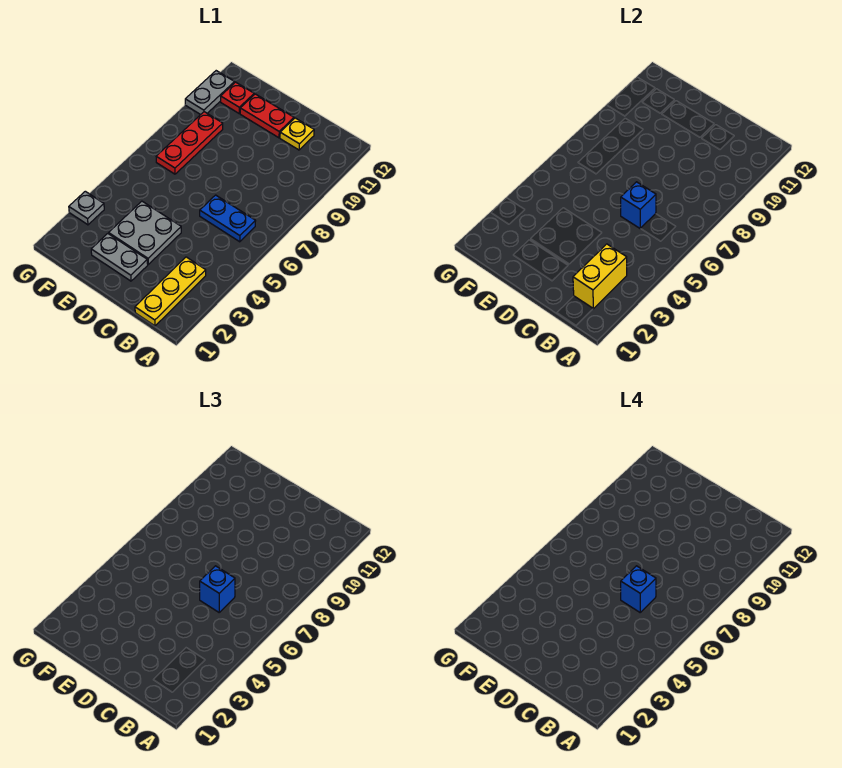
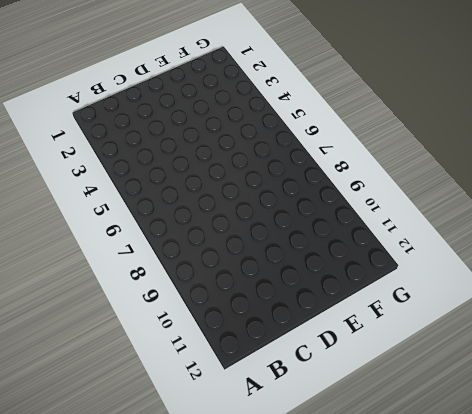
none -> yellow plate B1:B3 level 1
none -> blue plate B6:C6 level 1
none -> yellow plate C11 level 1

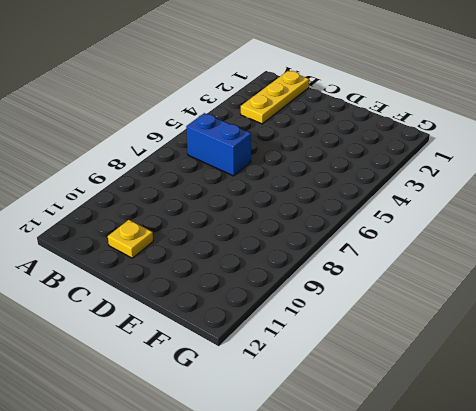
blue brick B6:C6 level 1 -> blue plate B6:C6 level 1
none -> grey plate D2:E2 level 1
none -> grey plate D3:E4 level 1
none -> red plate D11:E11 level 1

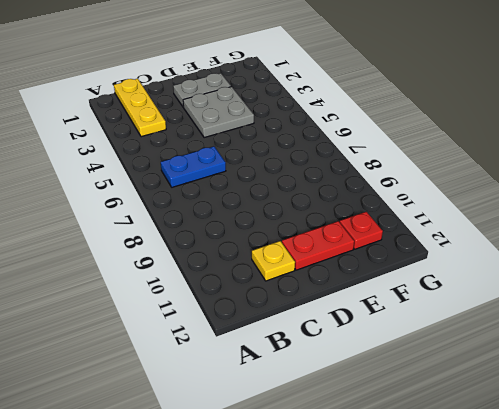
none -> red plate F7:F9 level 1
none -> grey plate G3 level 1
none -> grey plate G10:G11 level 1

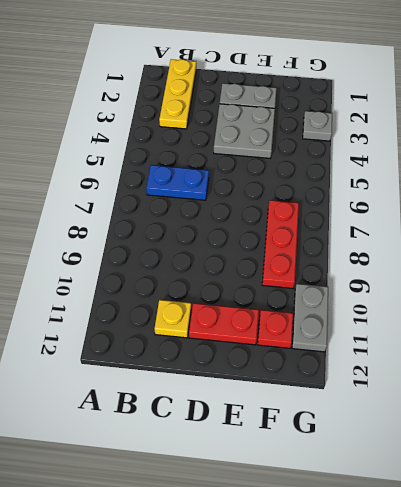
none -> yellow brick B2:B3 level 2
none -> blue brick C6 level 2
none -> blue brick C6 level 3

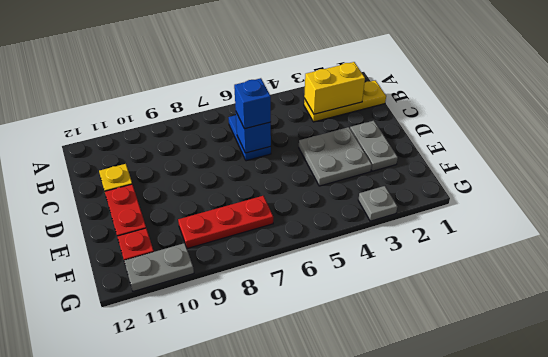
none -> blue brick C6 level 4

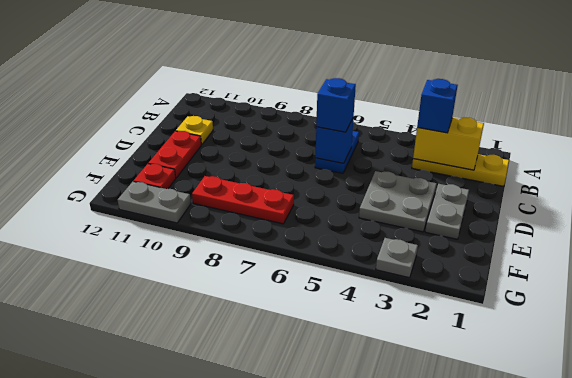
blue brick B3 level 3 -> blue brick C6 level 4

